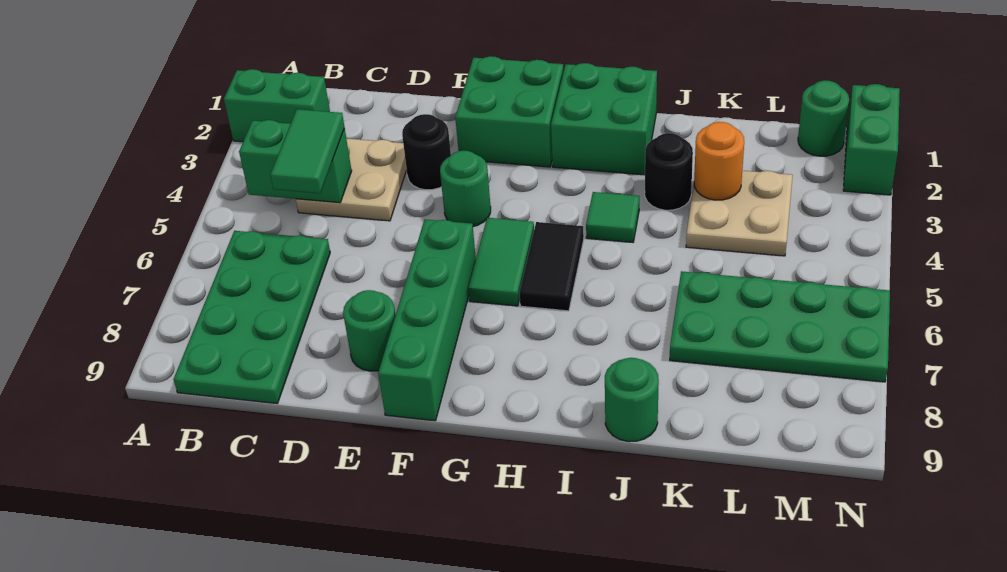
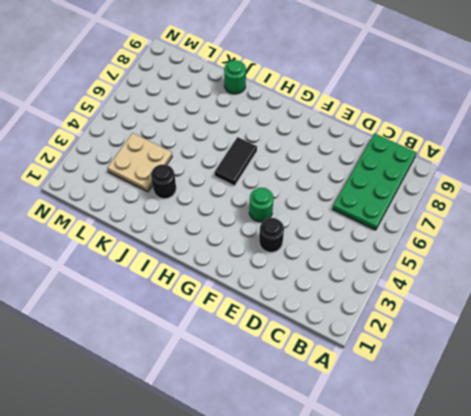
none -> green brick A2:B2 level 1
none -> tan plate C3:D4 level 1
none -> green round brick E8 level 1

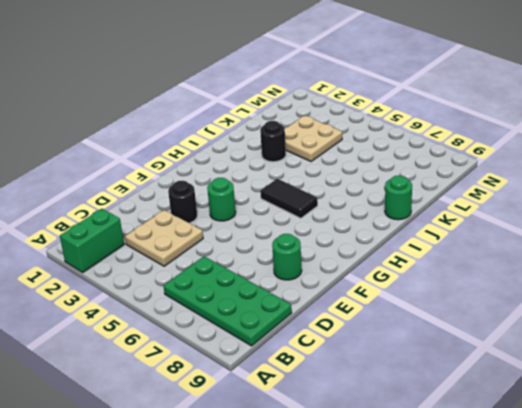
none -> green brick F1:G2 level 1
none -> green brick F6:F9 level 1
none -> green tile G5:G6 level 1

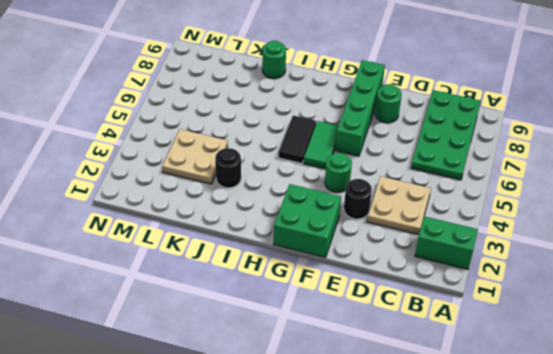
none -> green brick H1:I2 level 1
none -> green tile I4 level 1
none -> green plate K6:N7 level 1

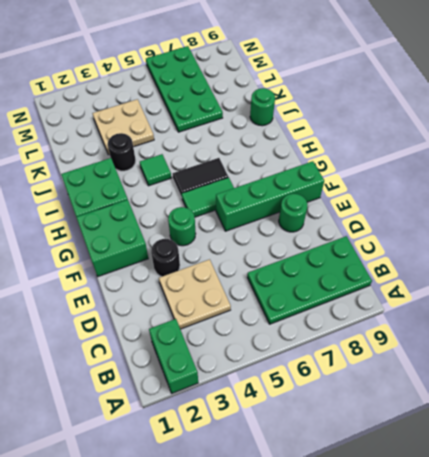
none -> green round brick M1 level 1
none -> green brick N1:N2 level 1
none -> green brick B4:C4 level 2

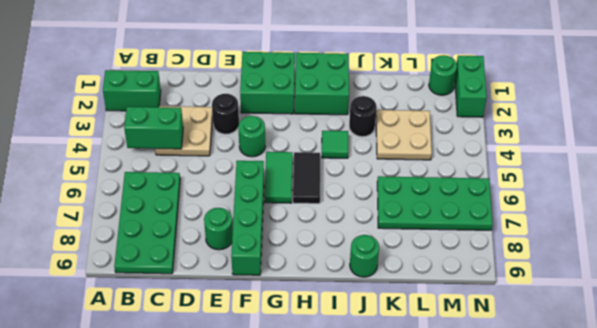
none -> orange round brick K3 level 2
none -> green tile C4:C5 level 3

